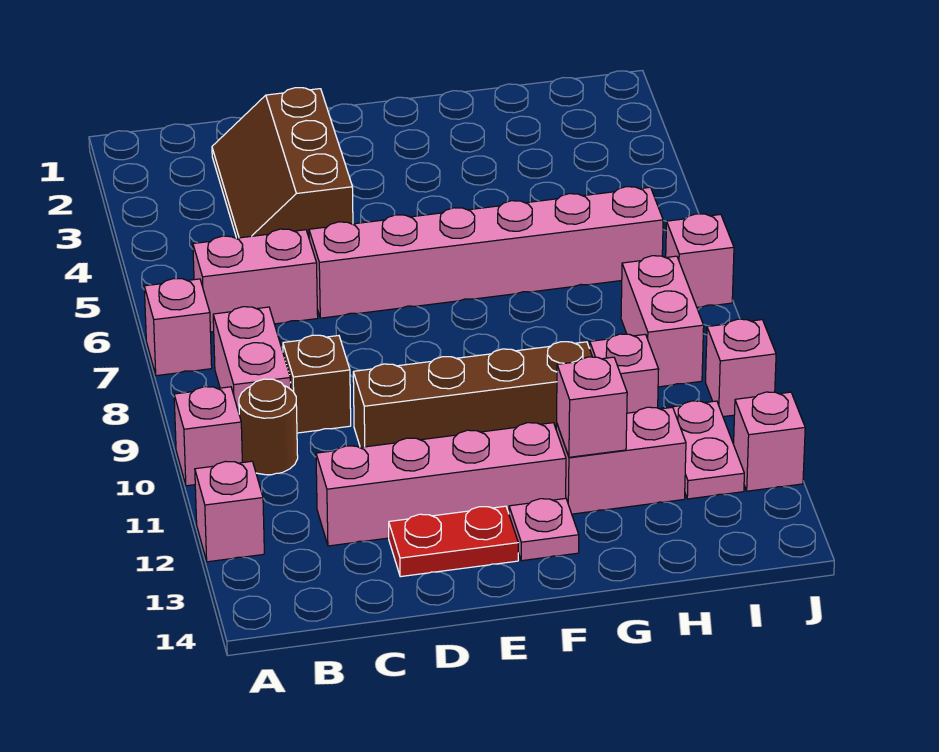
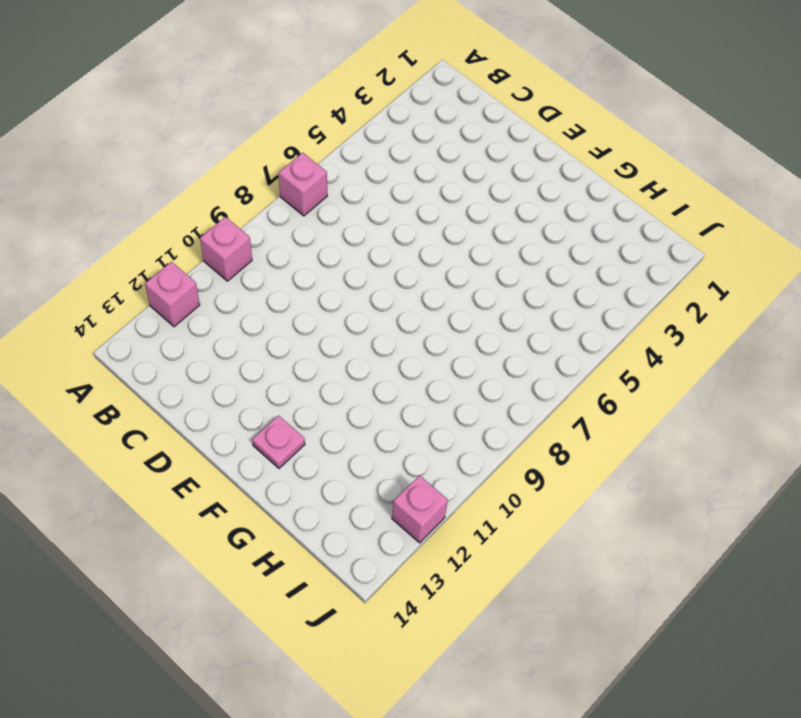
none -> pink brick B6:C6 level 1
none -> pink brick B8:B9 level 1
none -> brown round brick B10 level 1

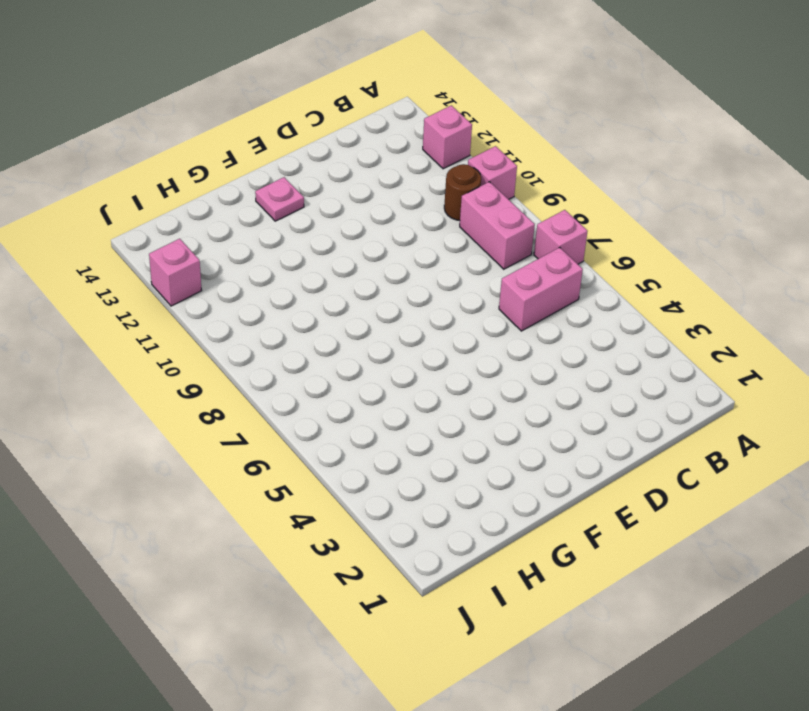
none -> brown slope C2:D4 level 1 top D
none -> brown brick C9 level 1
none -> pink brick C12:F12 level 1

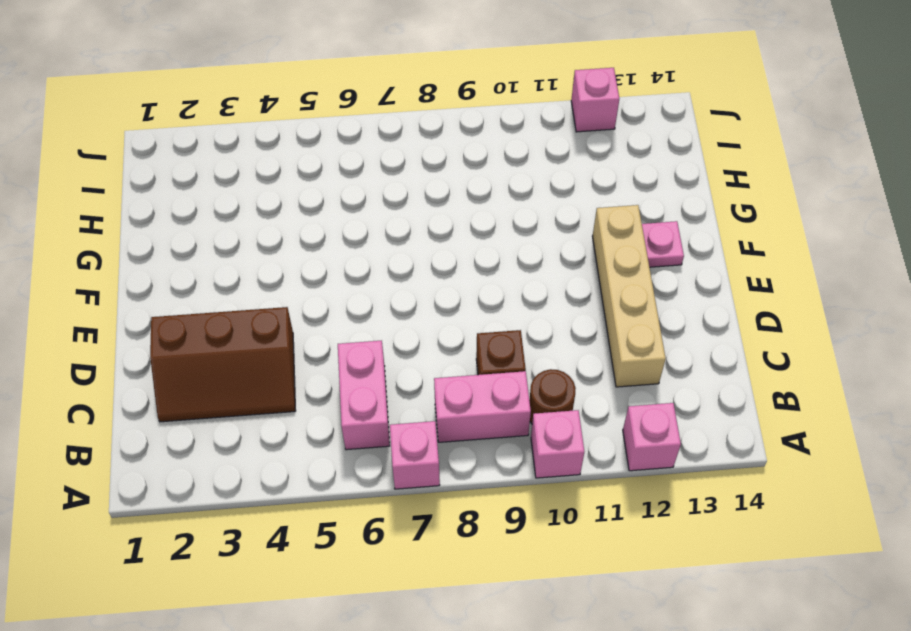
tan brick C12:F12 level 1 -> pink brick C12:F12 level 1
none -> pink brick D6:I6 level 1
none -> brown brick D10:G10 level 1
none -> red plate D13:E13 level 1

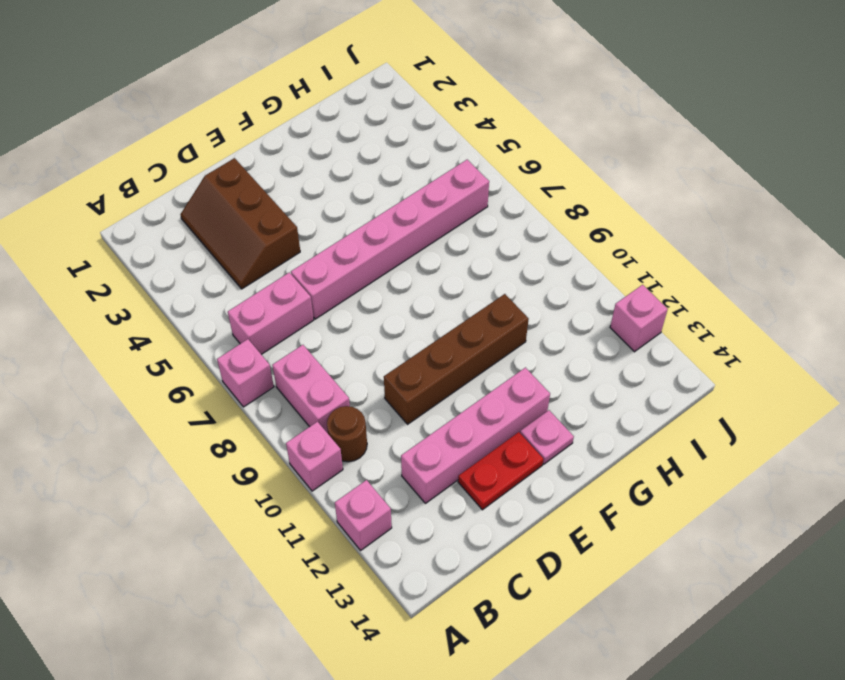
none -> brown brick C9 level 1
none -> pink brick G12:H12 level 1
none -> pink brick H10 level 1

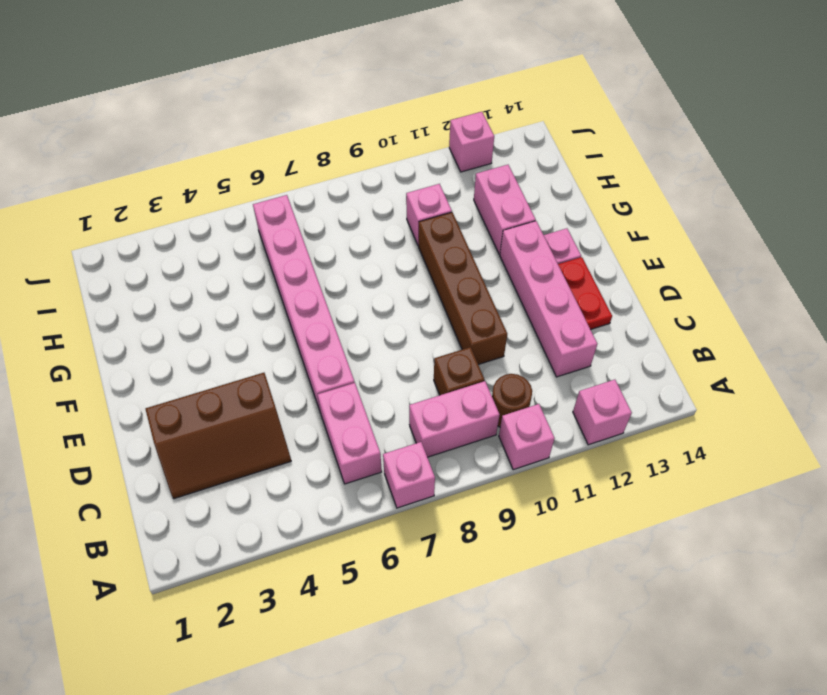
none -> pink brick I8:I9 level 1
none -> pink plate I11:I12 level 1
none -> pink brick J7 level 1

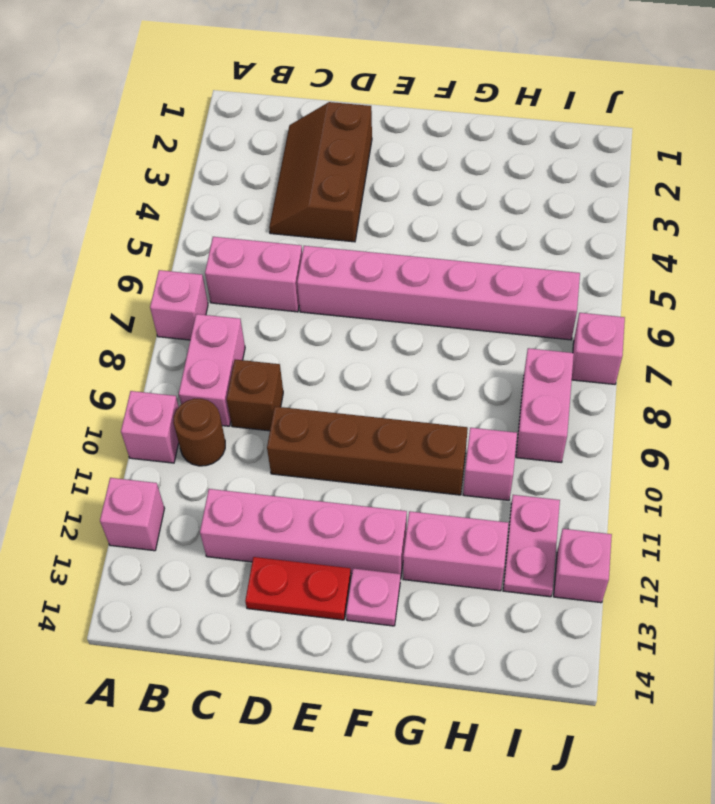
none -> pink brick J10 level 1
none -> pink brick G12 level 2

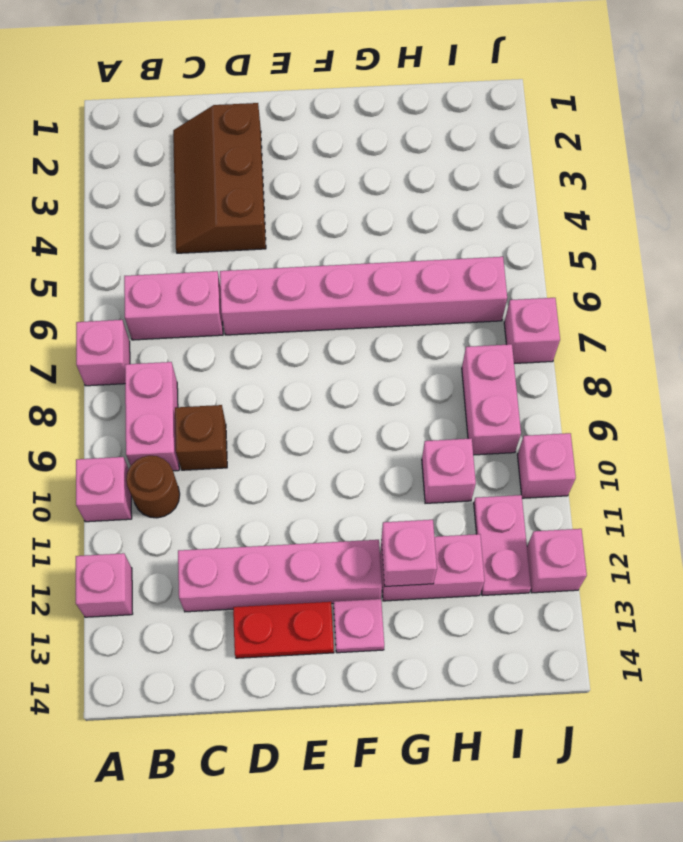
none -> brown brick D10:G10 level 1

